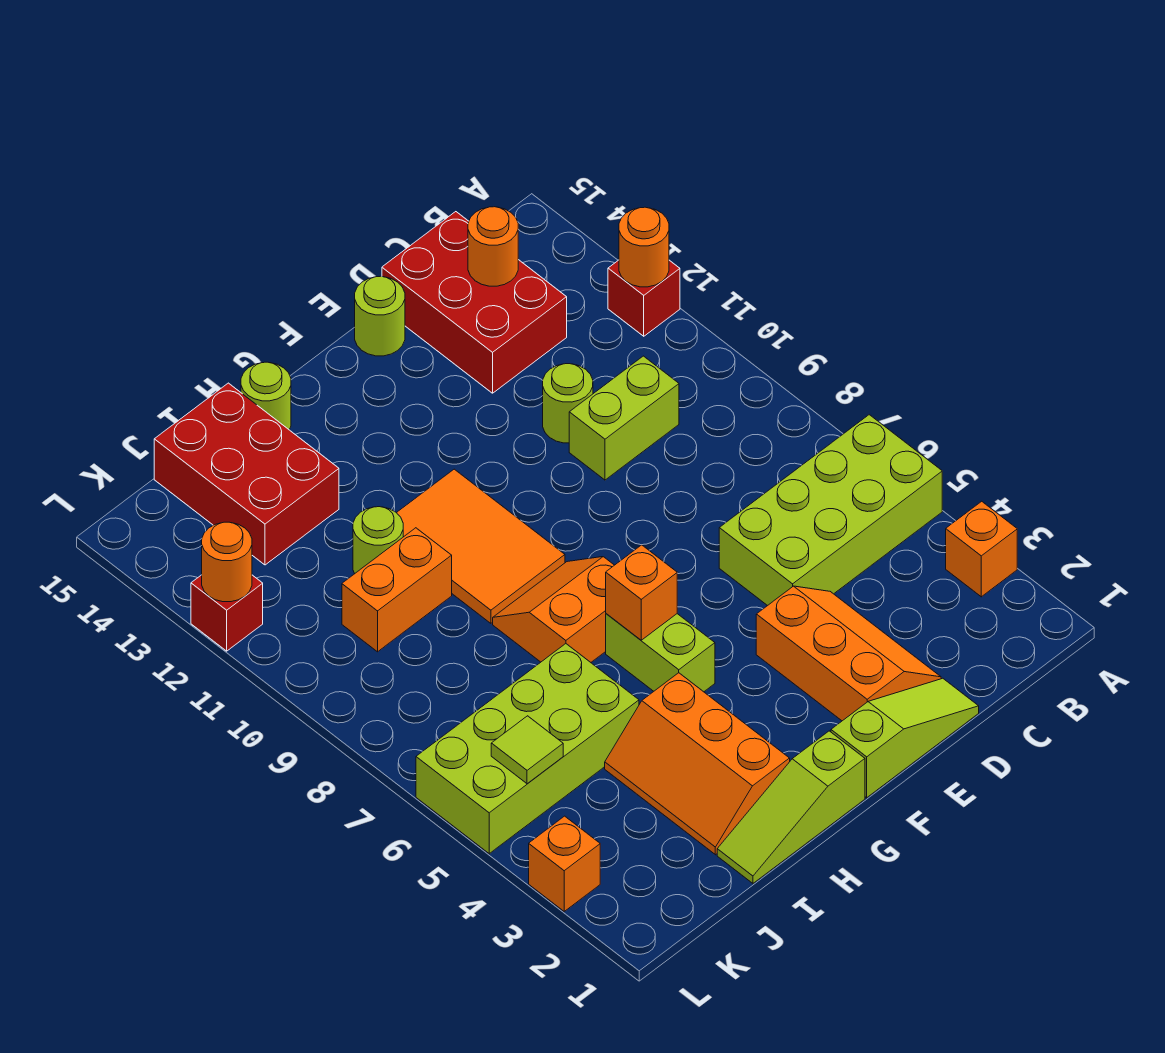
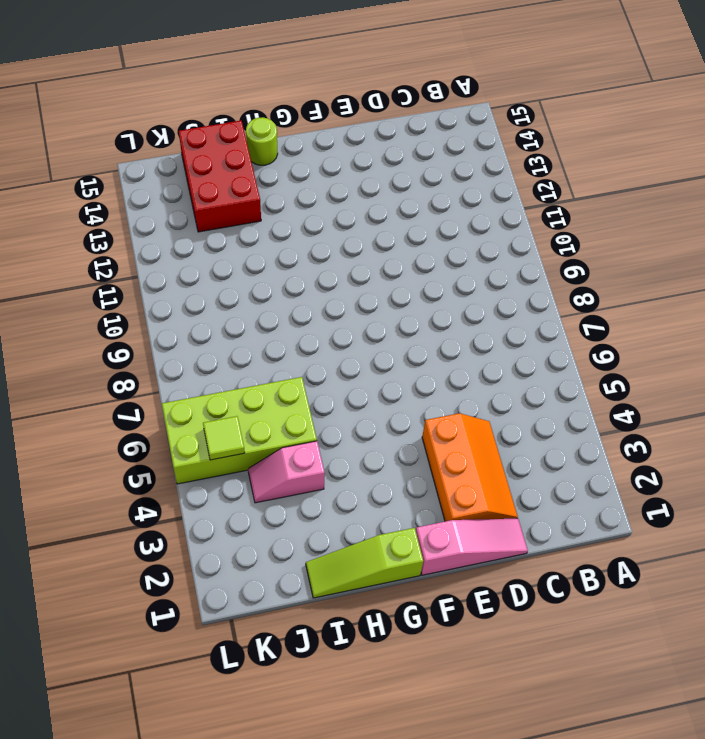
pink slope D1:F1 level 1 top F -> lime slope D1:F1 level 1 top F
pink slope I4:J4 level 1 top I -> orange slope H2:I4 level 1 top H
none -> orange brick A3 level 1
none -> lime brick A5:D6 level 1
none -> red brick A12 level 1

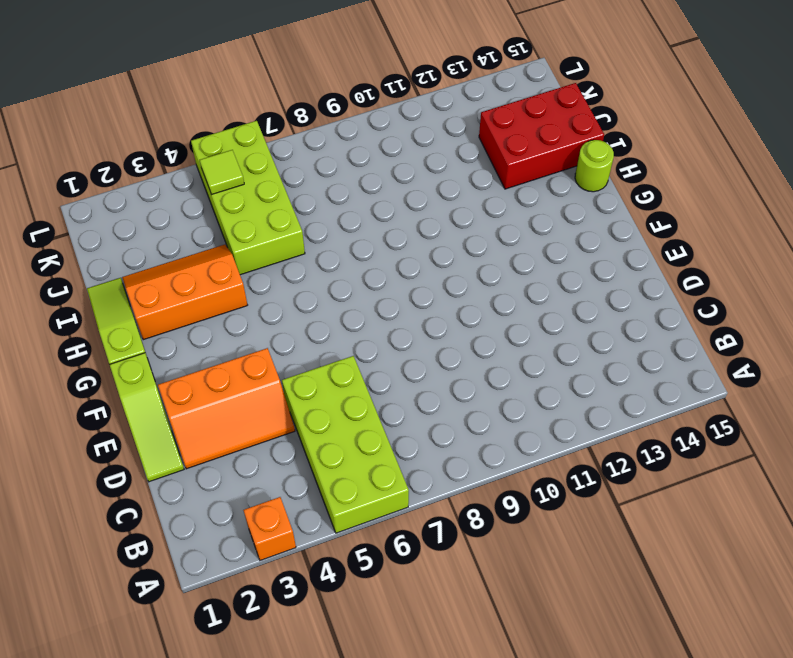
none -> red brick A12 level 1
none -> lime brick C10:D10 level 1
none -> red brick C13:D15 level 1

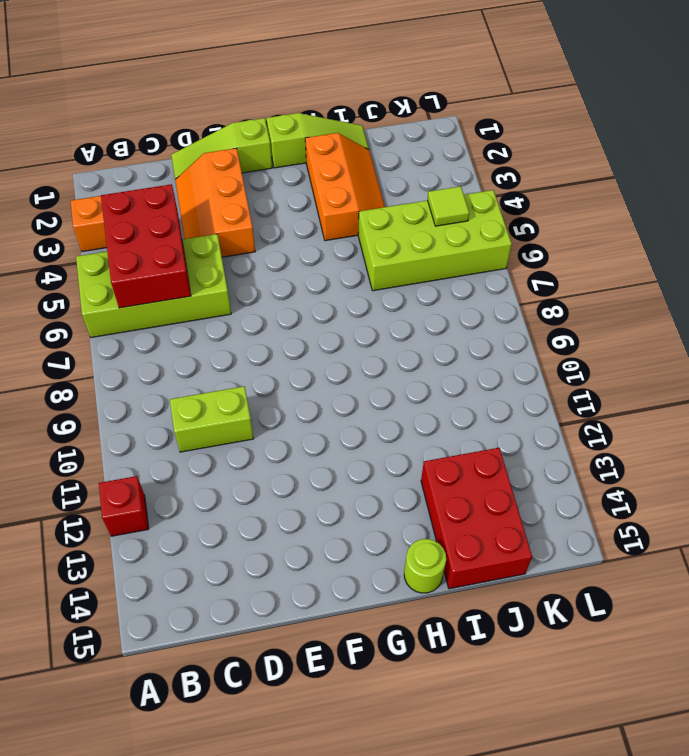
red brick B4:C6 level 2 -> red brick C13:D15 level 1
none -> lime round brick D11 level 1
none -> lime round brick E15 level 1
none -> lime brick G5:G6 level 1

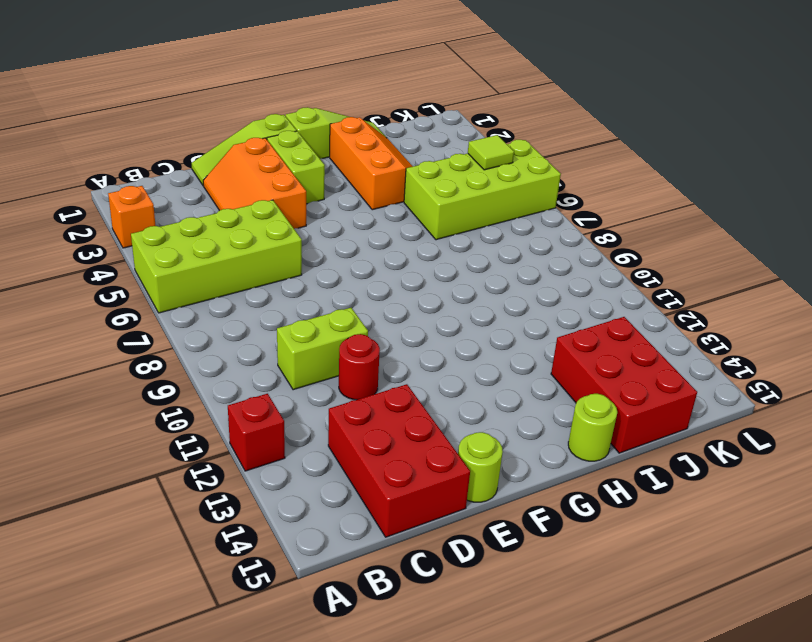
red round brick D11 level 1 -> lime round brick D11 level 1
lime brick F2:F3 level 1 -> lime brick G5:G6 level 1
none -> orange slope G7:H8 level 1 top 7
none -> orange tile G9:H11 level 1
none -> orange brick I10:J10 level 1

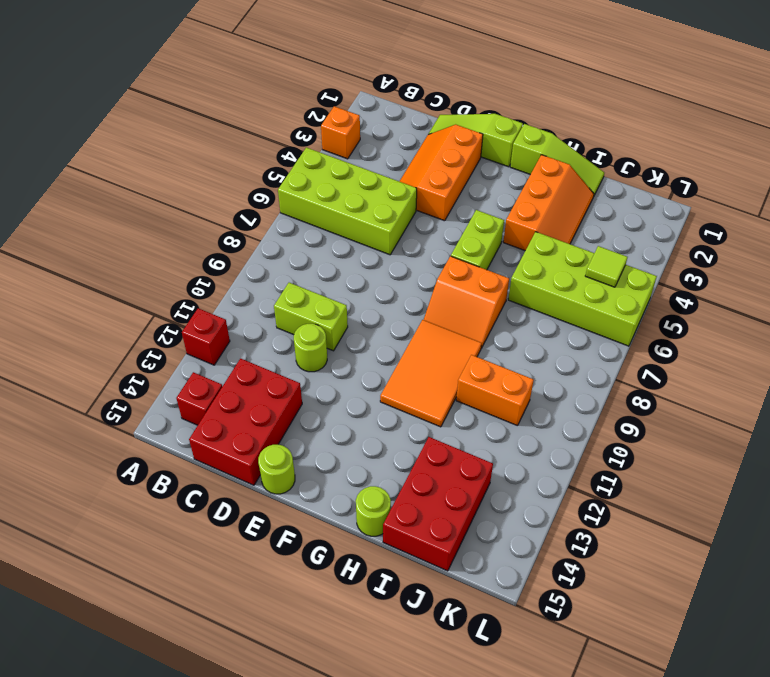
red brick B14 level 1 -> red brick L12 level 1
none -> lime round brick I11 level 1
none -> orange brick L3 level 1
none -> orange round brick A12 level 2

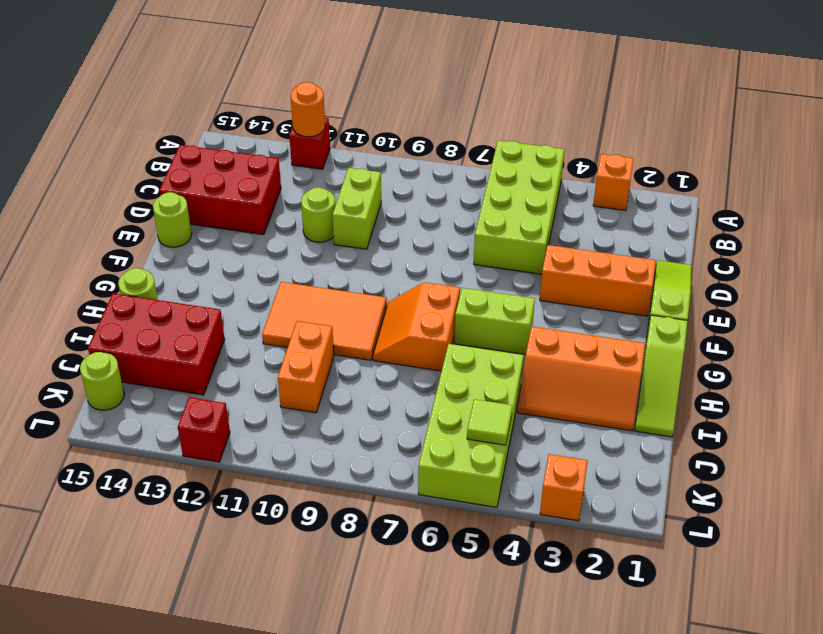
lime round brick K15 level 1 -> lime round brick I11 level 1
none -> orange round brick C14 level 2
none -> orange brick G6 level 2
none -> orange round brick L12 level 2

